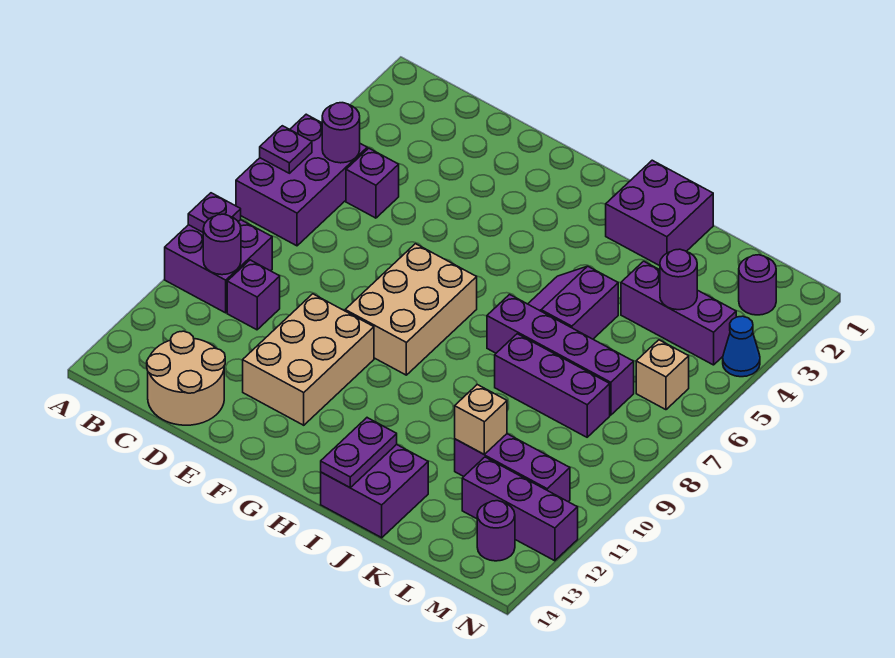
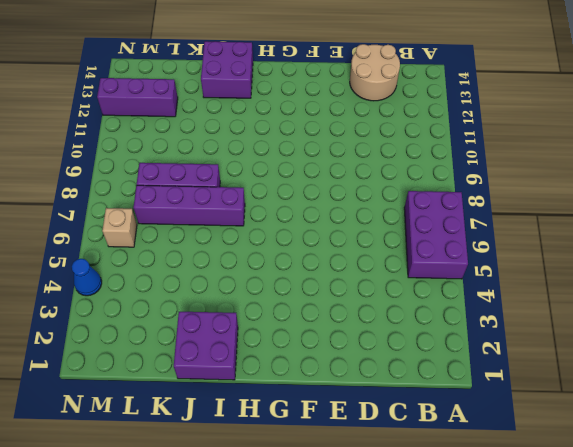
none -> purple brick A9:B10 level 1
none -> purple brick C5 level 1
none -> purple brick C10 level 1

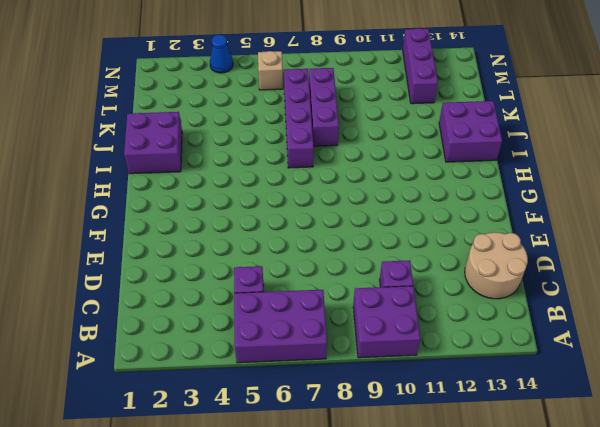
none -> tan brick E10:F12 level 1
none -> tan brick F7:G9 level 1
none -> purple slope I5:J6 level 1 top J

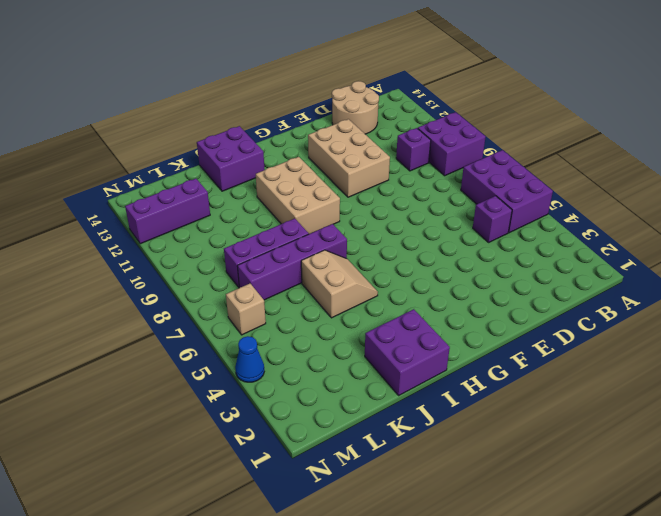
tan brick H9:I11 level 1 -> tan brick F7:G9 level 1
tan slope I5:J6 level 1 top J -> purple slope I5:J6 level 1 top J
none -> purple brick K4:M4 level 1
none -> purple brick K11:M11 level 1
none -> purple round brick M2 level 1

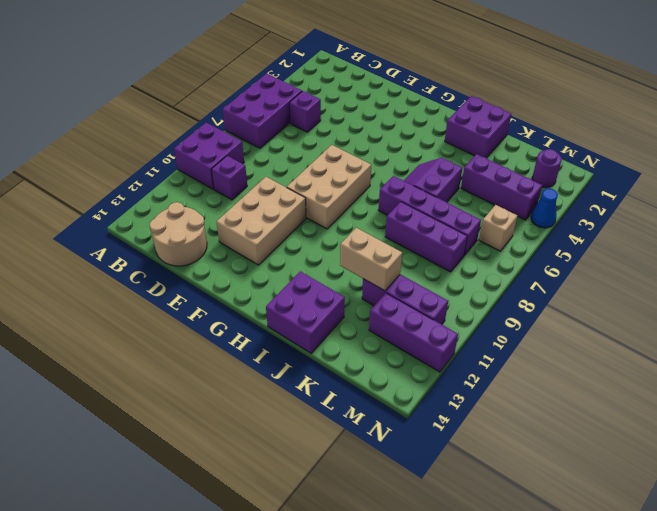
tan brick J11:K11 level 2 -> tan brick K11 level 2
none -> purple round brick M13 level 1
none -> purple plate A6 level 2
none -> purple plate A9 level 2

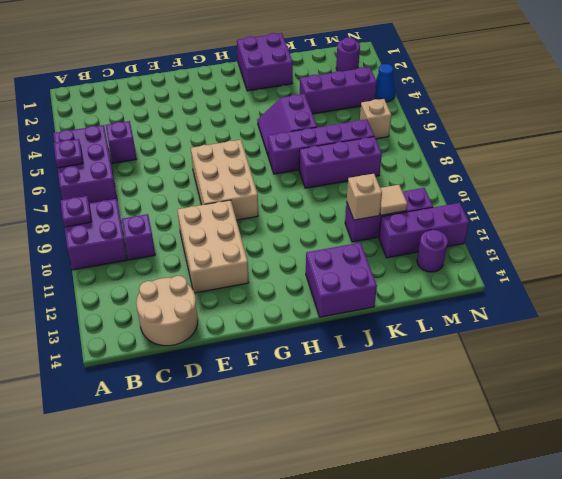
tan tile L11 level 2 -> none
none -> purple round brick B5 level 2
none -> purple round brick B10 level 2
none -> purple plate I13:I14 level 2

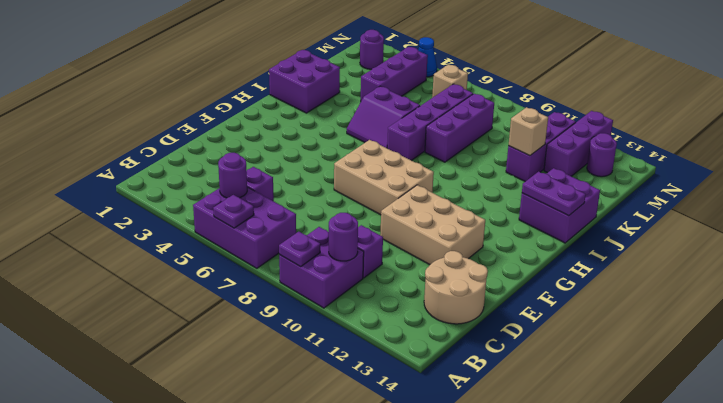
none -> purple round brick L4 level 2

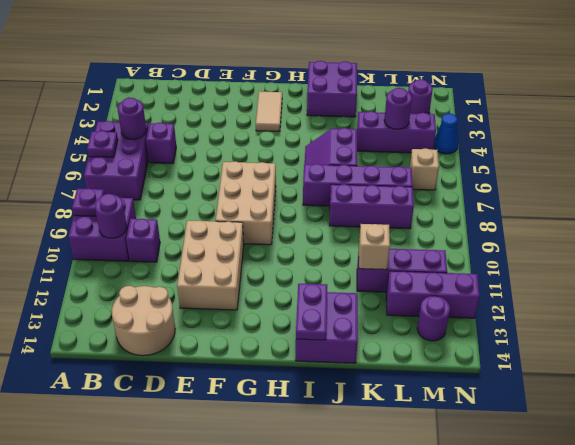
tan tile G2:G3 level 1 -> none

